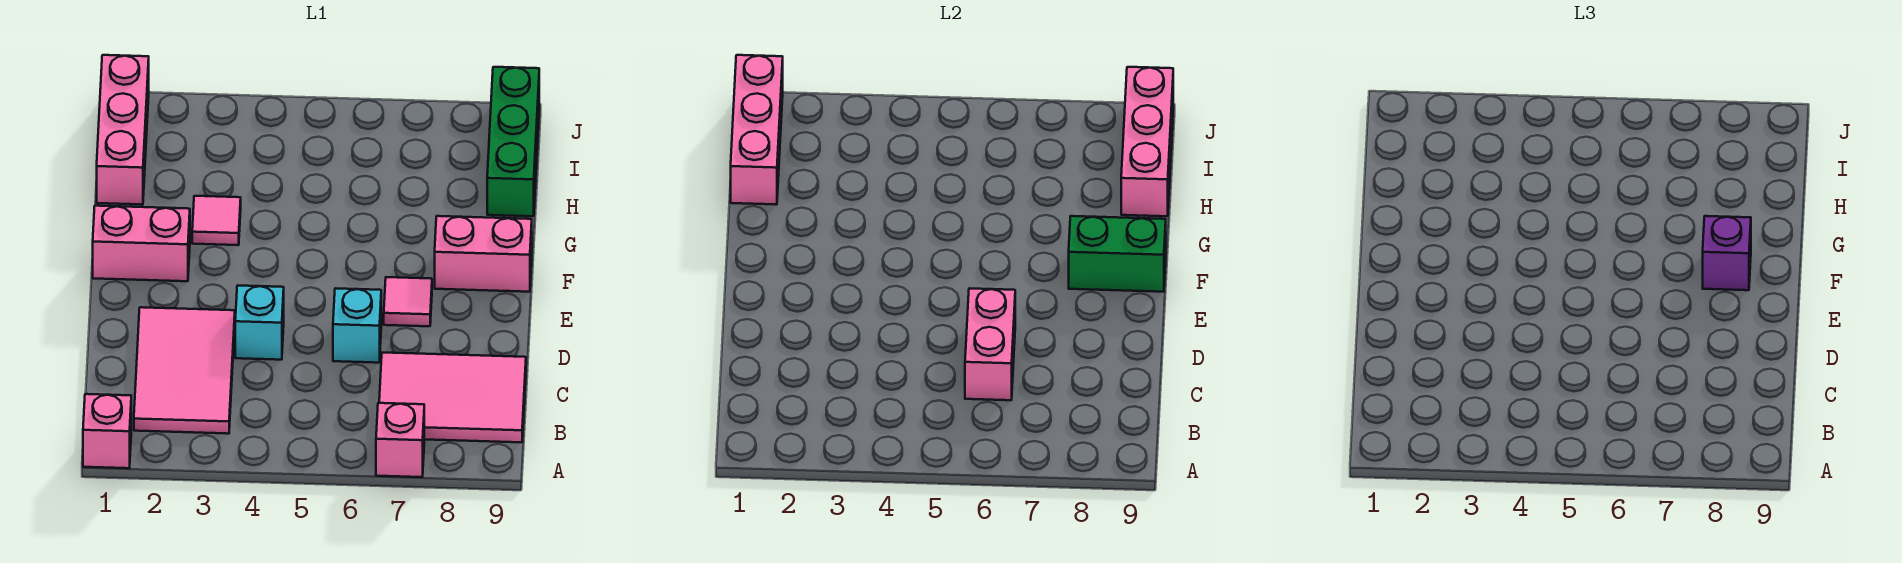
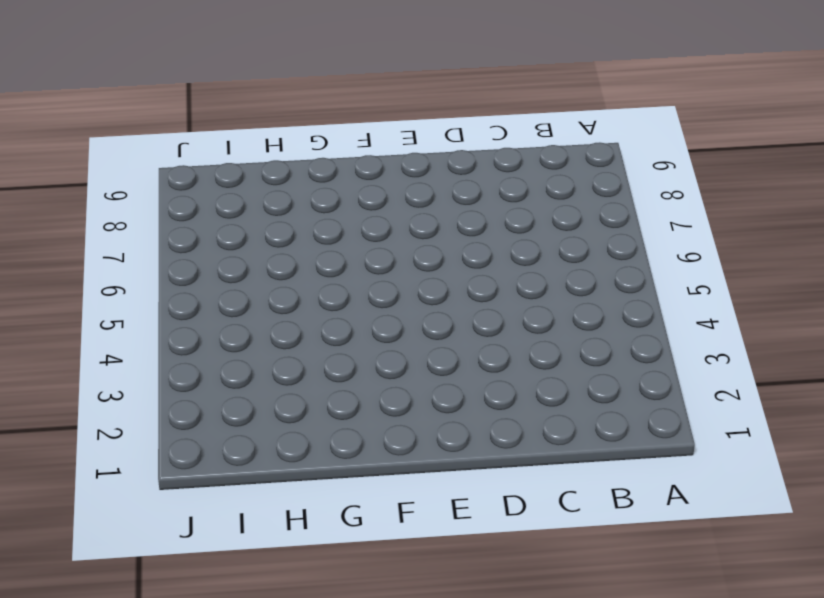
none -> pink brick A1 level 1
none -> pink brick A7 level 1
none -> pink tile B2:D3 level 1

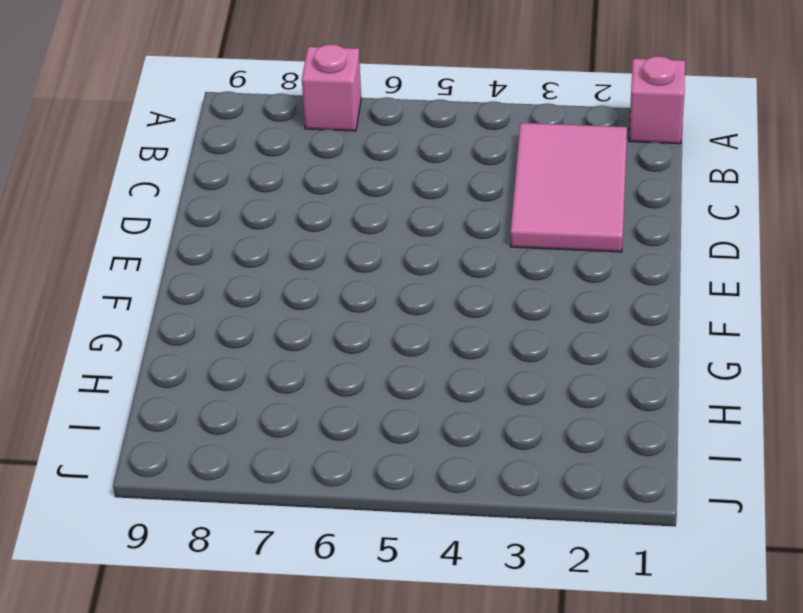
none -> pink tile B7:C9 level 1
none -> cyan brick D4 level 1
none -> cyan brick D6 level 1

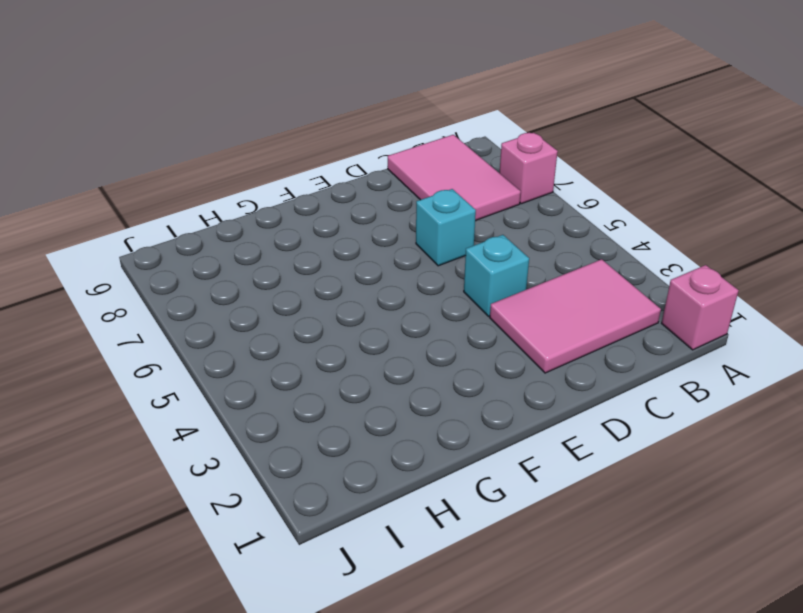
none -> pink tile E7 level 1
none -> pink brick F1:F2 level 1
none -> pink brick F8:F9 level 1

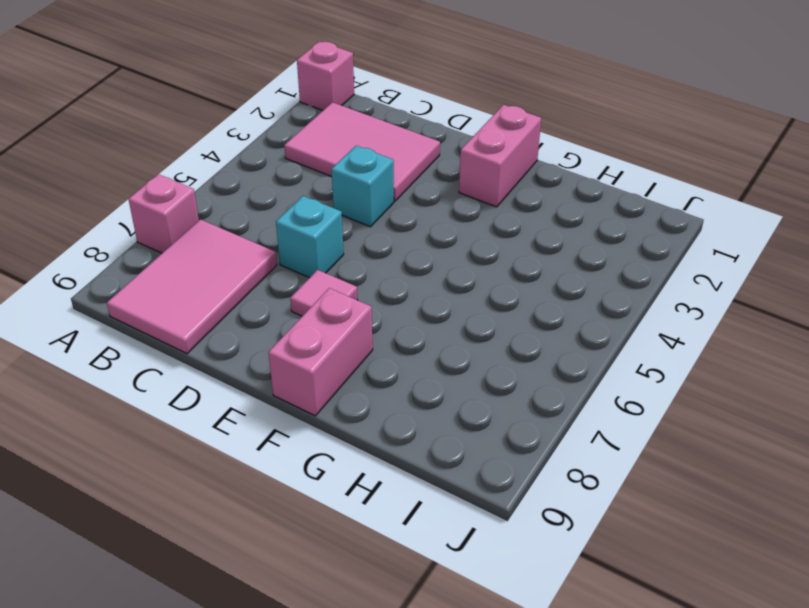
none -> pink tile G3 level 1
none -> pink brick H1:J1 level 1
none -> green brick H9:J9 level 1

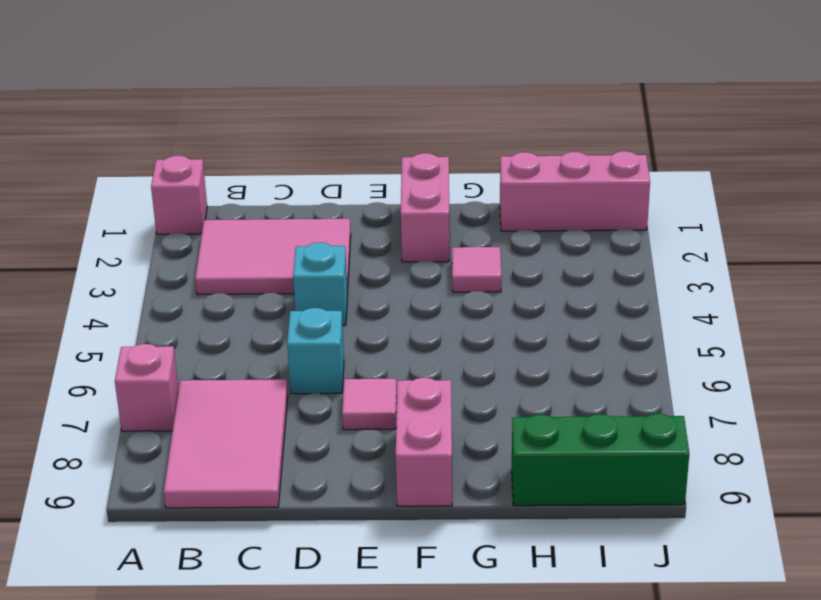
none -> pink brick C6:D6 level 2
none -> green brick F8:F9 level 2
none -> pink brick H1:J1 level 2

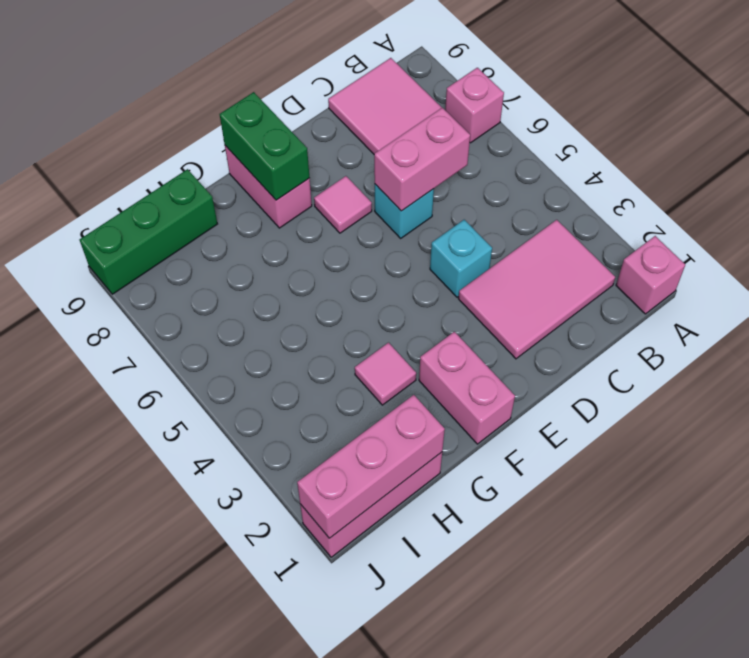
none -> pink brick H9:J9 level 2
none -> purple brick F8 level 3

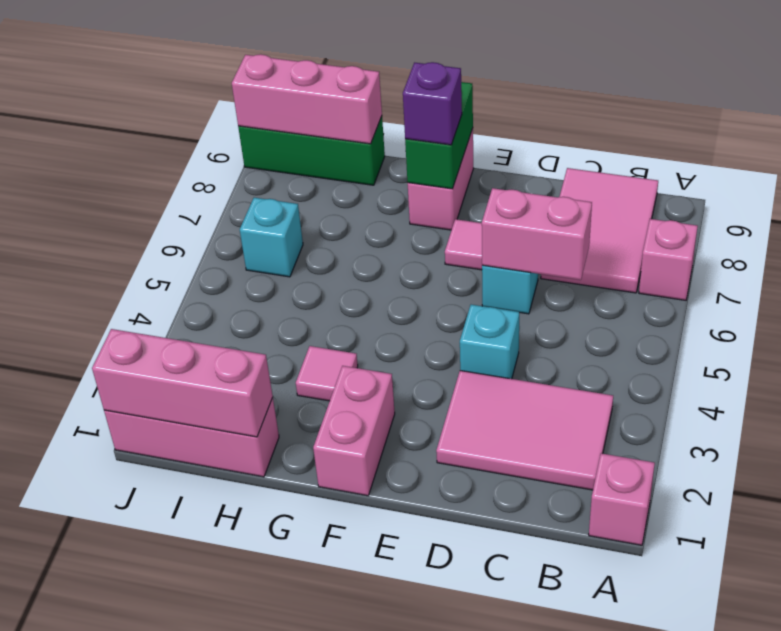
cyan brick I6 level 1 -> none

